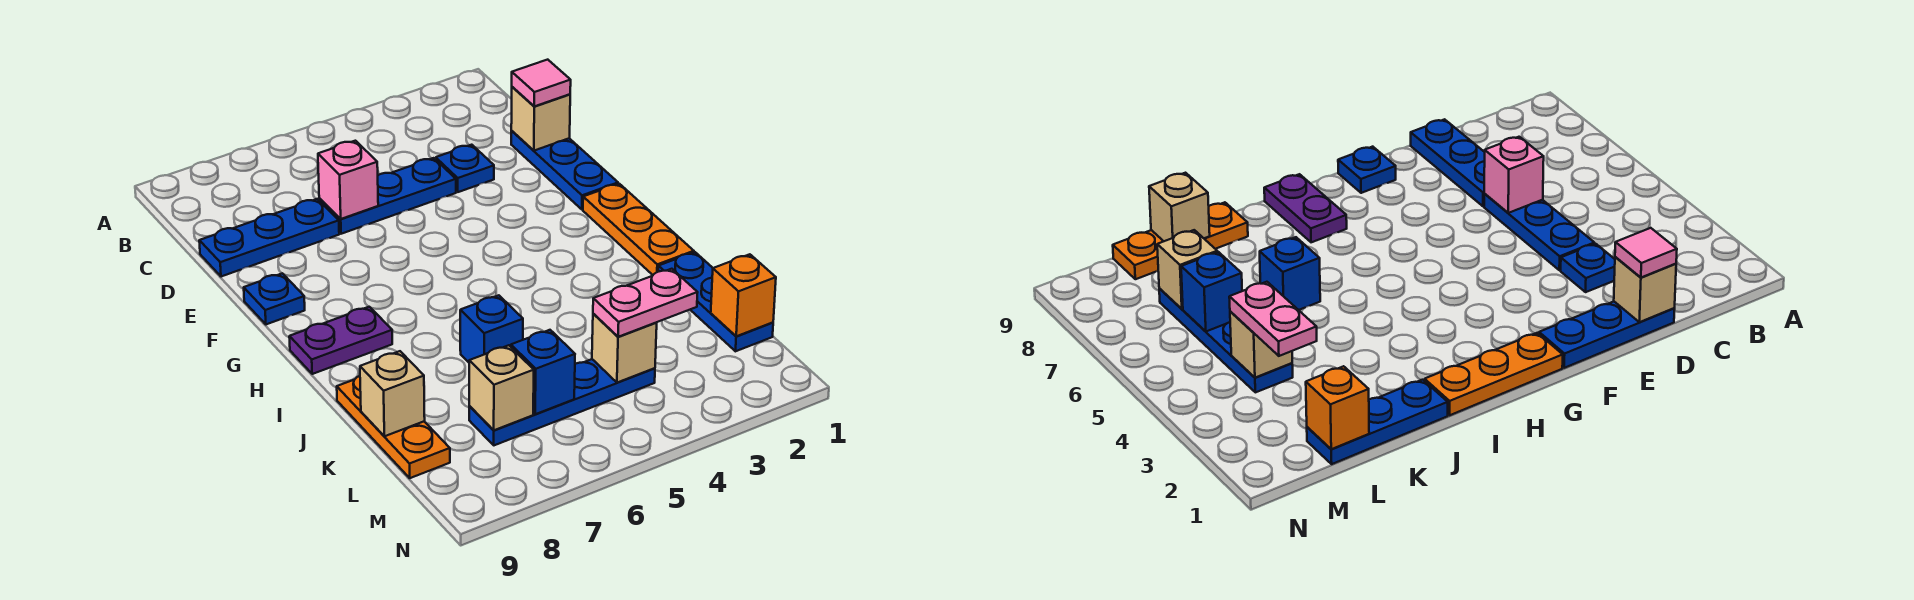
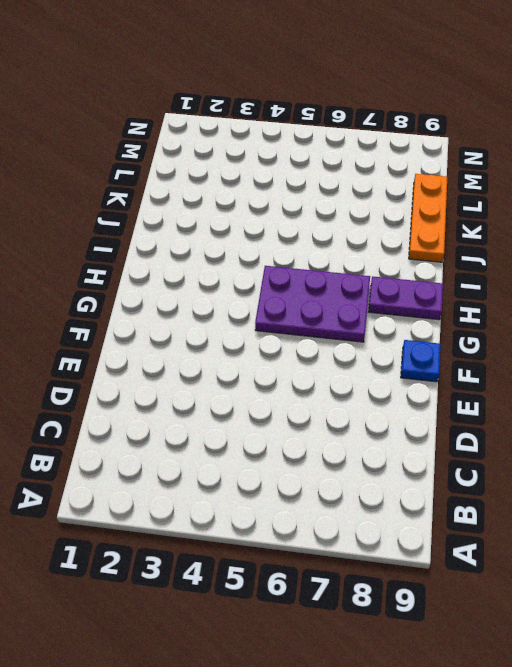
purple plate G5:H7 level 1 -> none
none -> blue plate D1:F1 level 1
none -> blue plate D3 level 1
none -> blue plate D4:D6 level 1

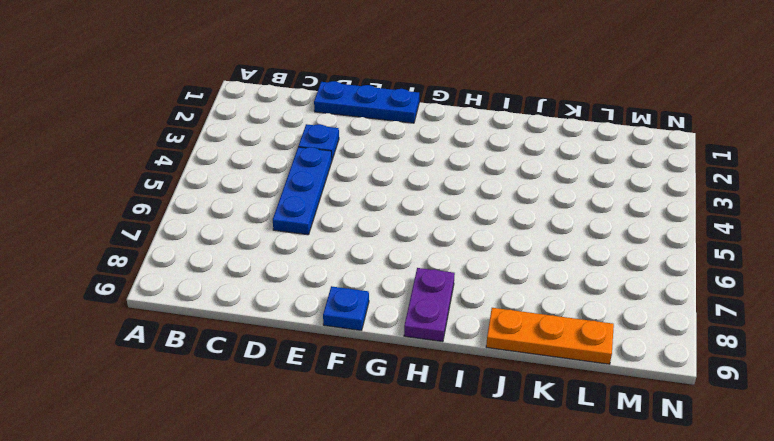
none -> blue plate D7:D9 level 1
none -> orange plate G1:I1 level 1
none -> blue plate J1:L1 level 1

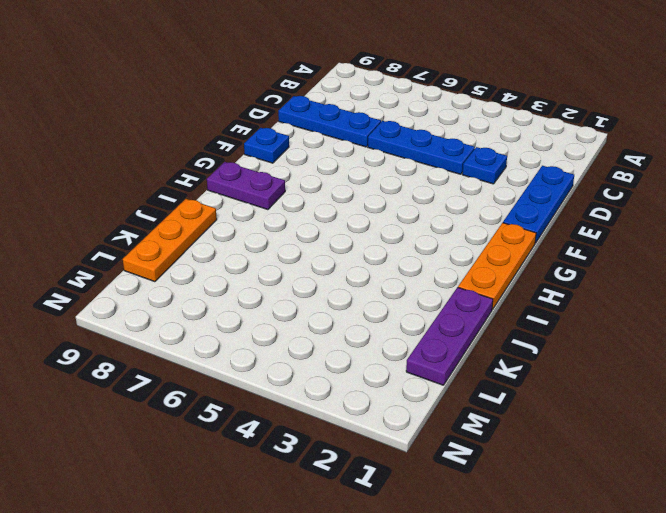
purple plate J1:L1 level 1 -> blue plate J1:L1 level 1
none -> blue brick J6 level 1
none -> blue plate L4:L7 level 1
none -> tan brick D1 level 2

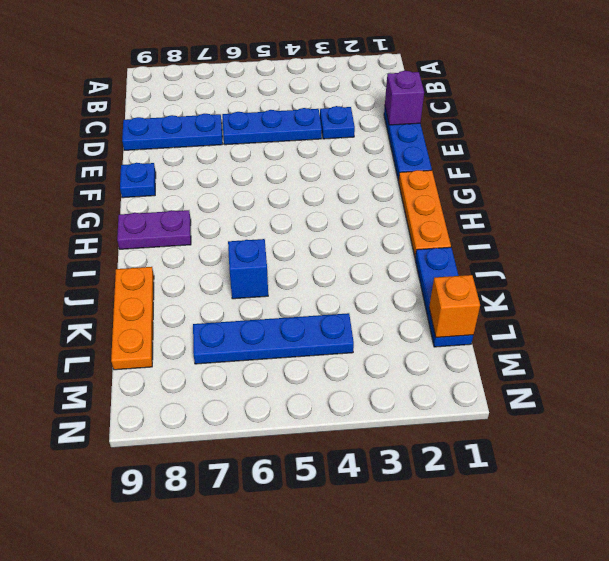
purple brick D1 level 2 -> tan brick D1 level 2
none -> pink brick D6 level 2
none -> tan brick K9 level 2
none -> tan brick L4 level 2

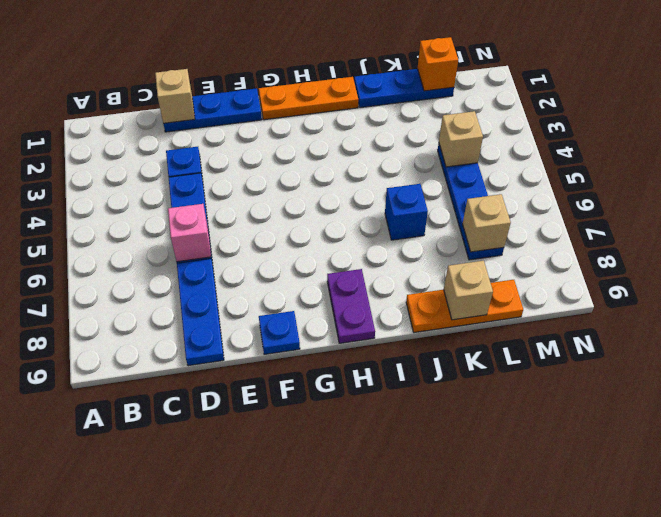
none -> blue brick L6 level 2
none -> pink tile D1 level 3
none -> pink plate L3:L4 level 3

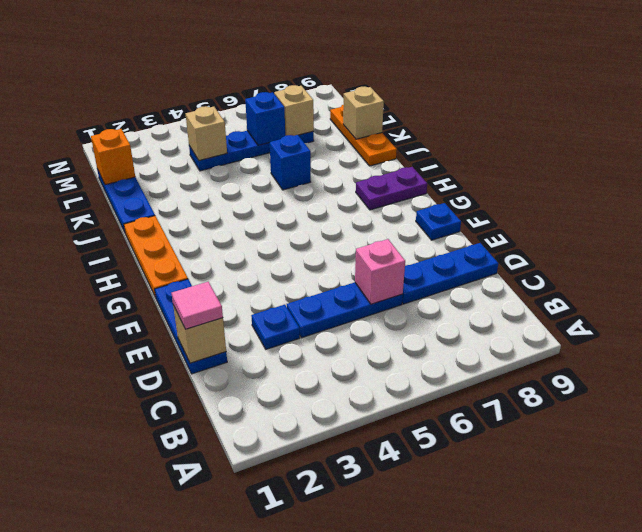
none -> pink plate L3:L4 level 3

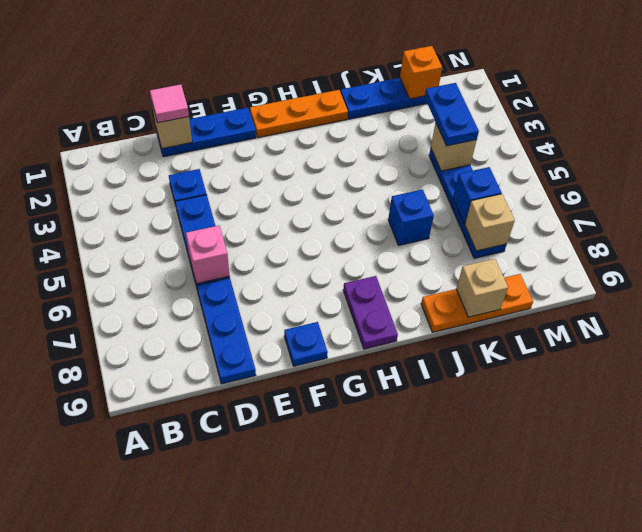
blue plate L3:L4 level 3 -> pink plate L3:L4 level 3

